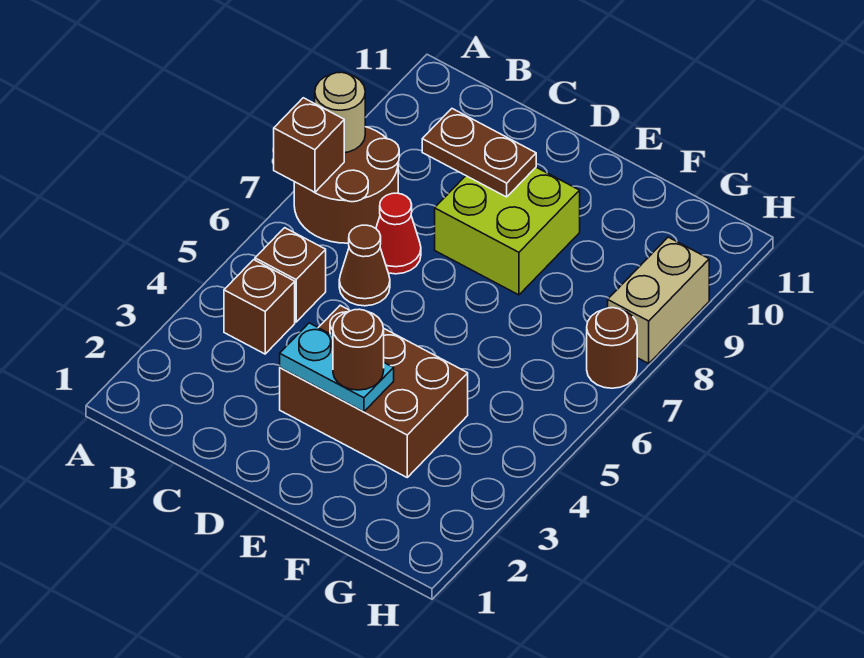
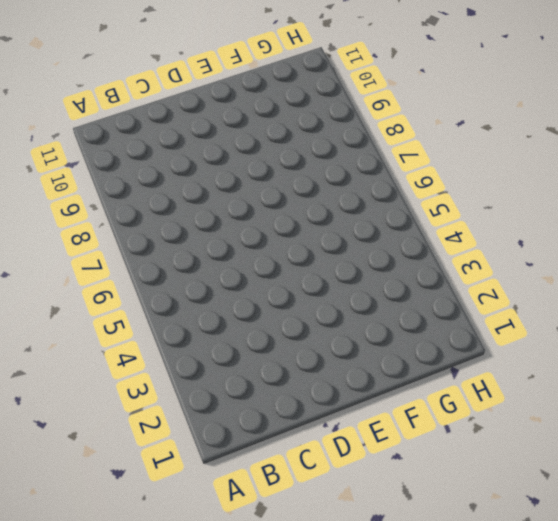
none -> brown round brick A7:B8 level 1
none -> brown brick B4 level 1
none -> brown brick B5 level 1

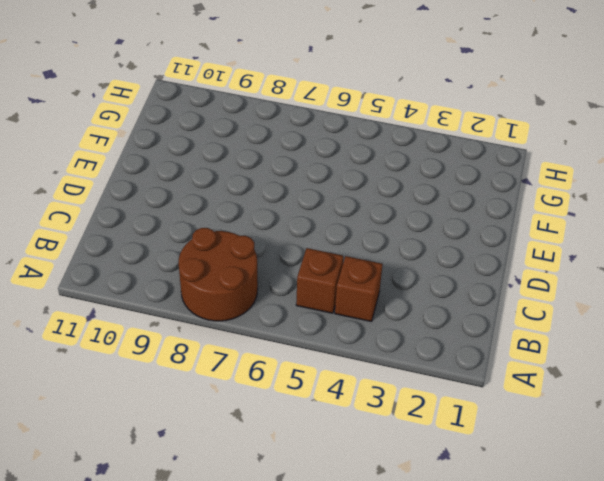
none -> brown cone C6 level 1
none -> red cone C7 level 1
none -> brown brick D3:F4 level 1

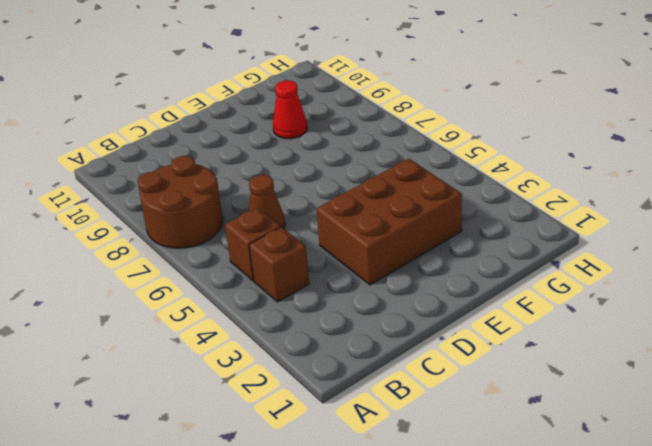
red cone F9 level 1 -> red cone C7 level 1
none -> lime brick D8:E9 level 1
none -> brown round brick H7 level 1
none -> tan brick H8:H9 level 1

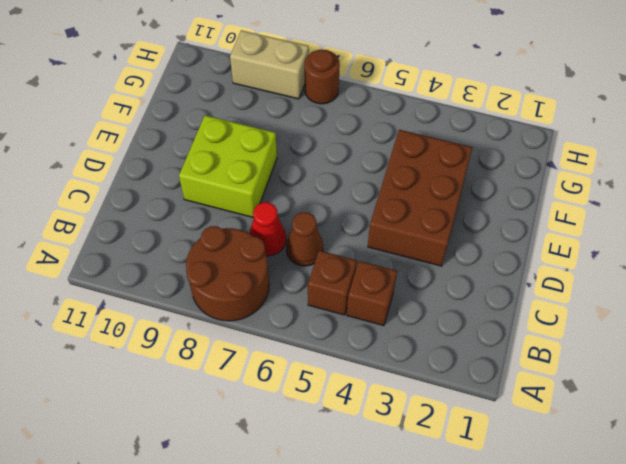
none -> brown brick A7 level 2
none -> tan round brick A8 level 2
none -> brown plate C9:D9 level 2

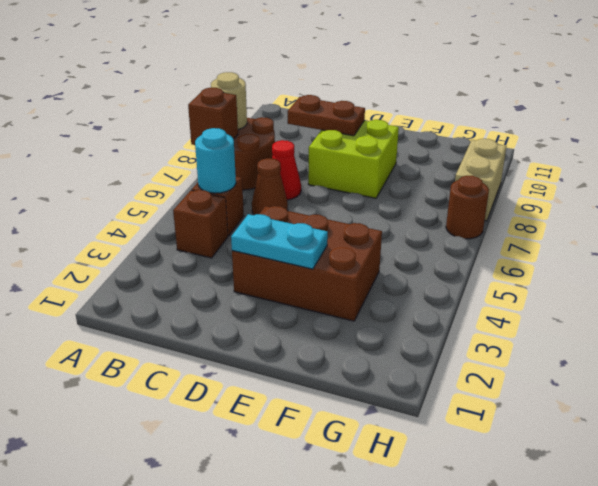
cyan round brick B5 level 2 -> none
none -> brown round brick E3 level 3

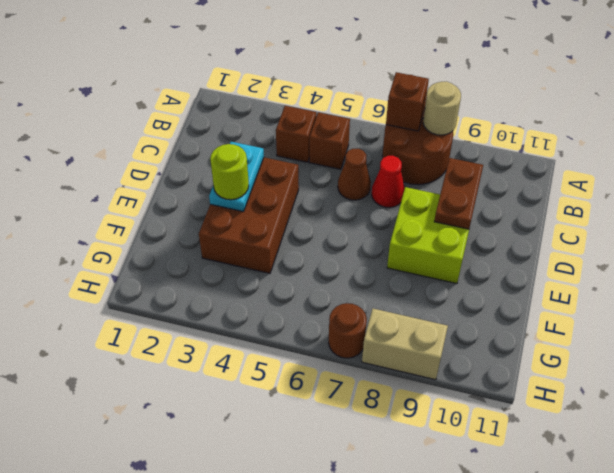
lime round brick E3 level 3 -> brown round brick E3 level 3

